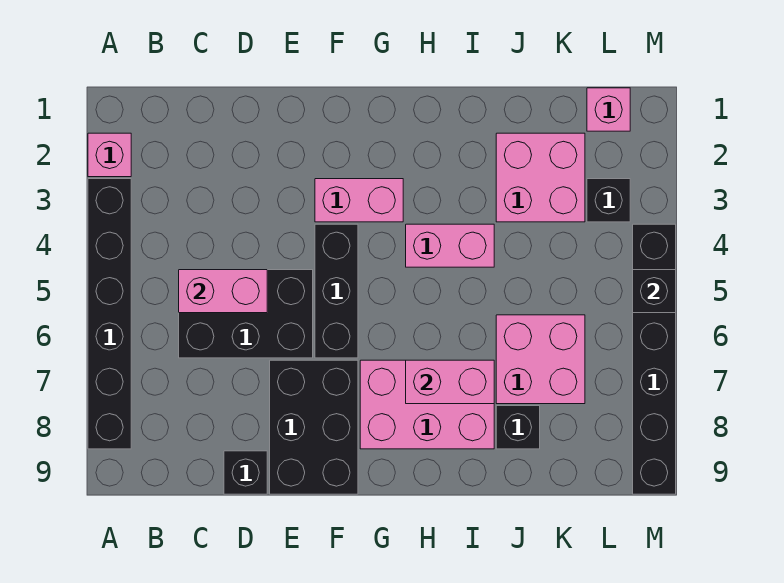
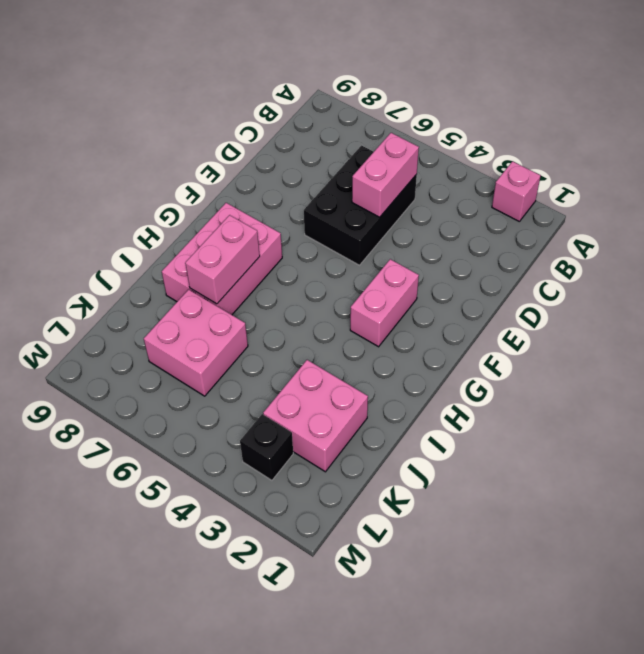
none -> black brick A3:A8 level 1
none -> black brick D9 level 1
none -> black brick E7:F9 level 1

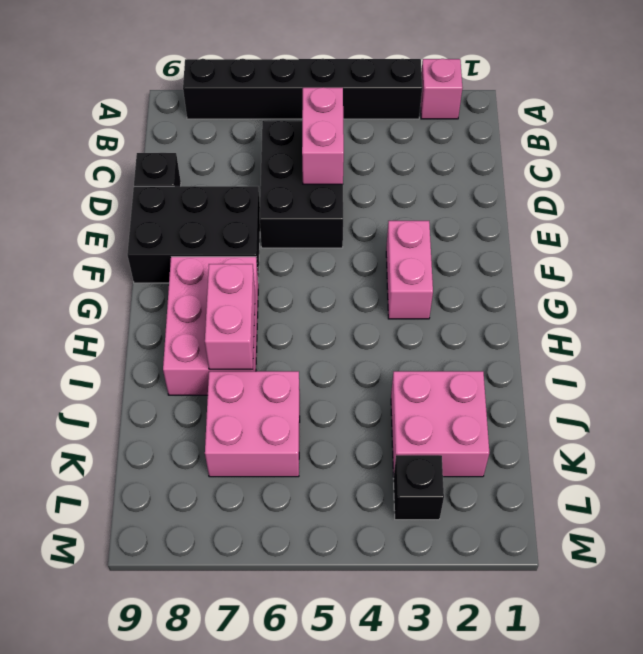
none -> black brick F4:F6 level 1
none -> pink brick H4:I4 level 1
none -> black brick J8 level 1

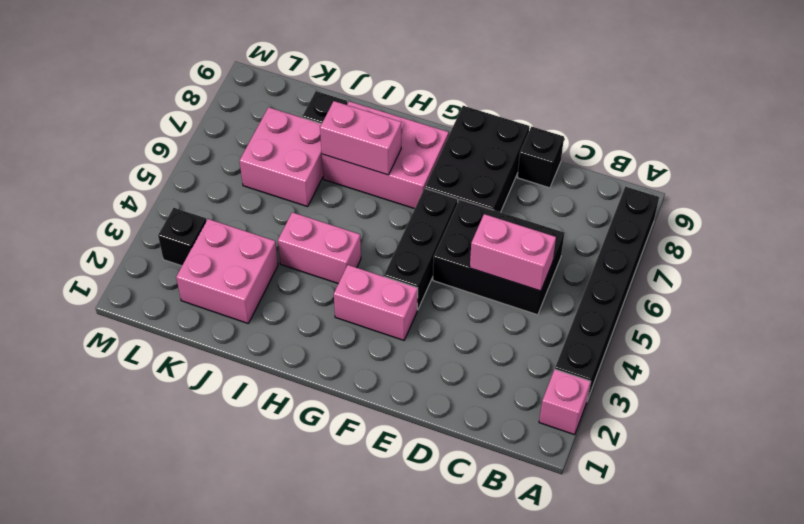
none -> pink brick L1 level 1
none -> black brick M4:M9 level 1
none -> black brick M5 level 2

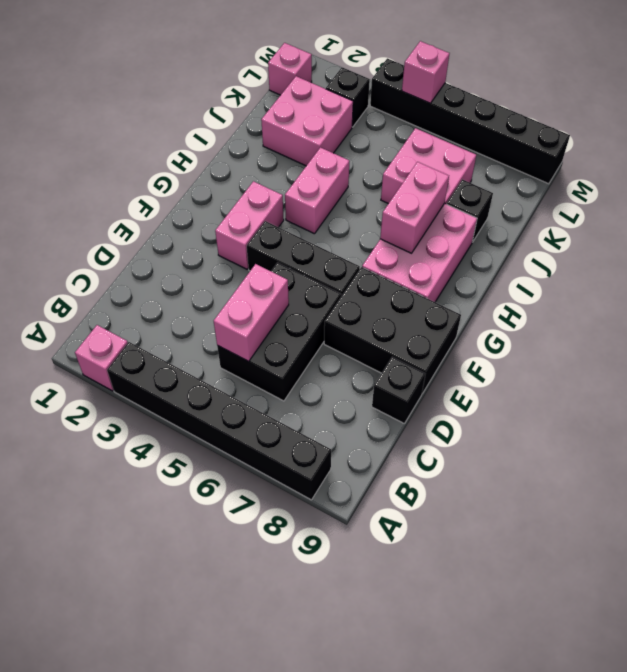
pink brick M5 level 2 -> black brick M5 level 2

